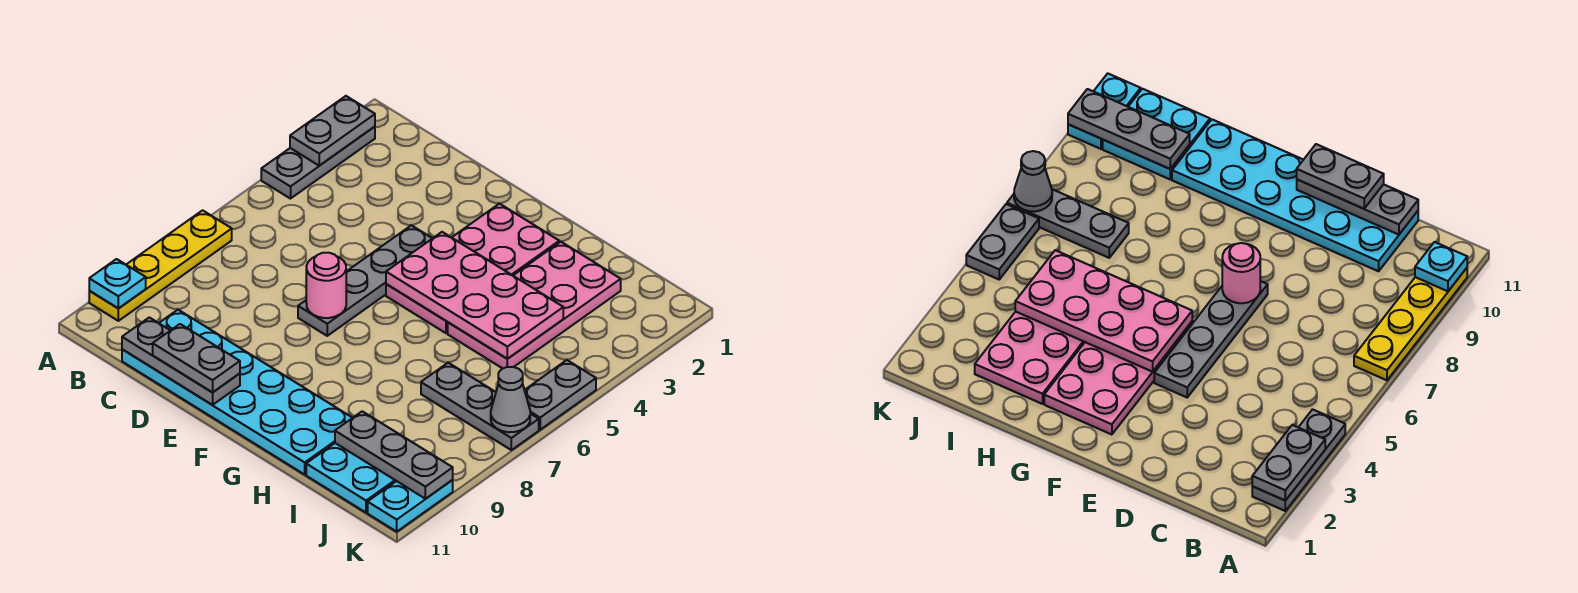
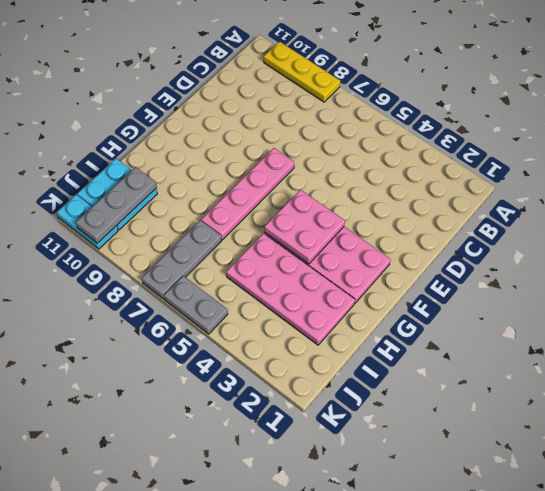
yellow plate A8:A10 level 1 -> yellow plate A7:A10 level 1
pink plate E7:H7 level 1 -> grey plate E4:E7 level 1
pink plate F4:G5 level 2 -> pink plate F4:I5 level 2
none -> grey plate A2:A4 level 1
none -> cyan plate C10:H11 level 1
none -> grey plate A2:A3 level 2

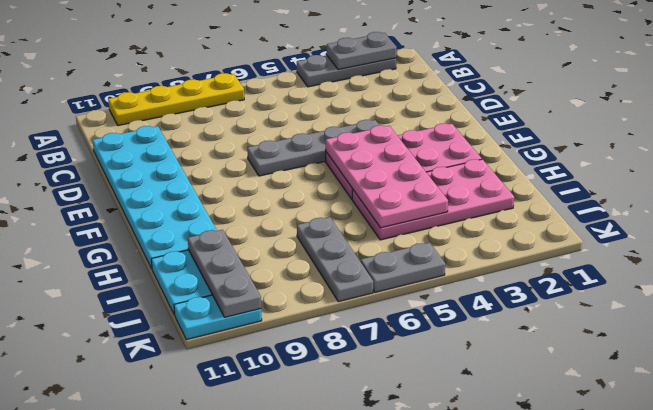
none -> cyan plate A10 level 2
none -> grey plate C11:E11 level 2
none -> pink round brick E7 level 2

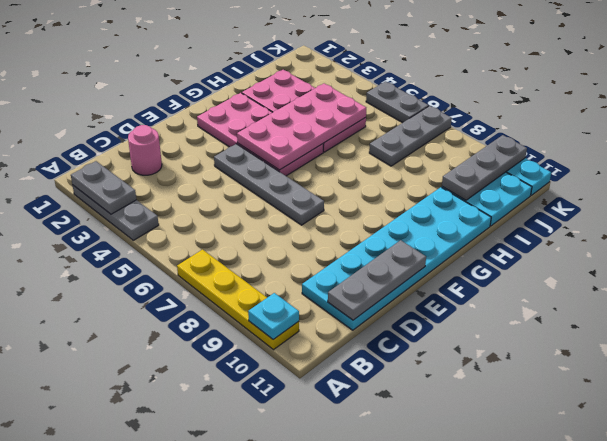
pink round brick C2 level 1 -> pink round brick E7 level 2
none -> grey cone K7 level 2
none -> grey plate D11:E11 level 3

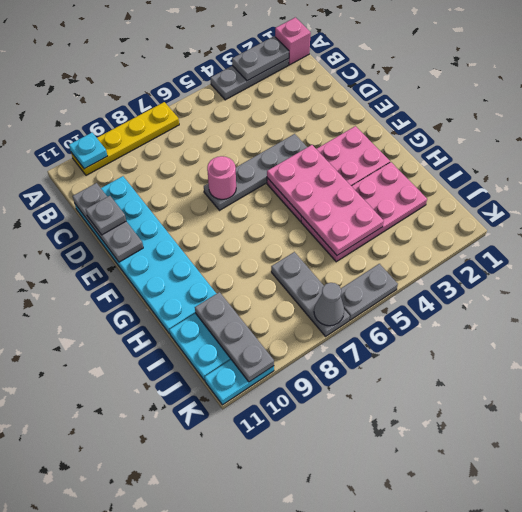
pink brick A1 level 1 -> none
grey plate D11 level 3 -> grey plate D11:E11 level 3

